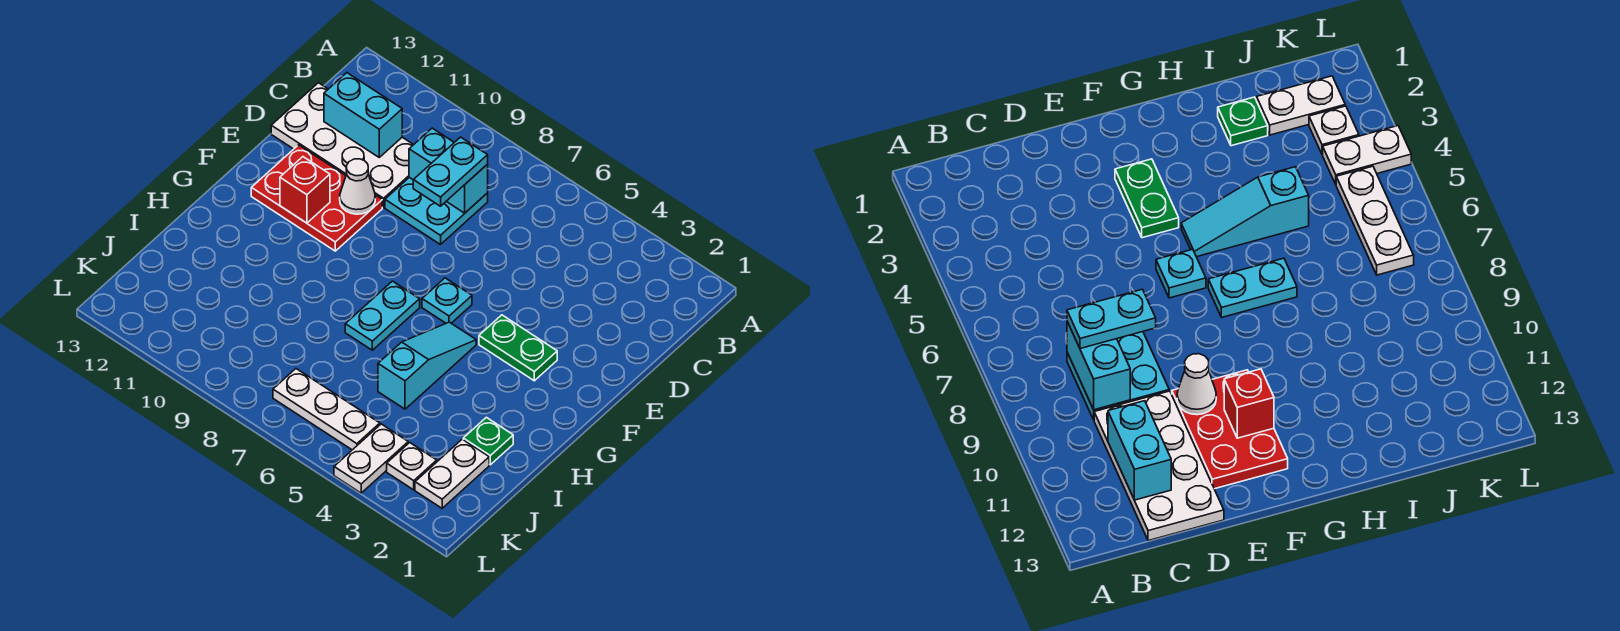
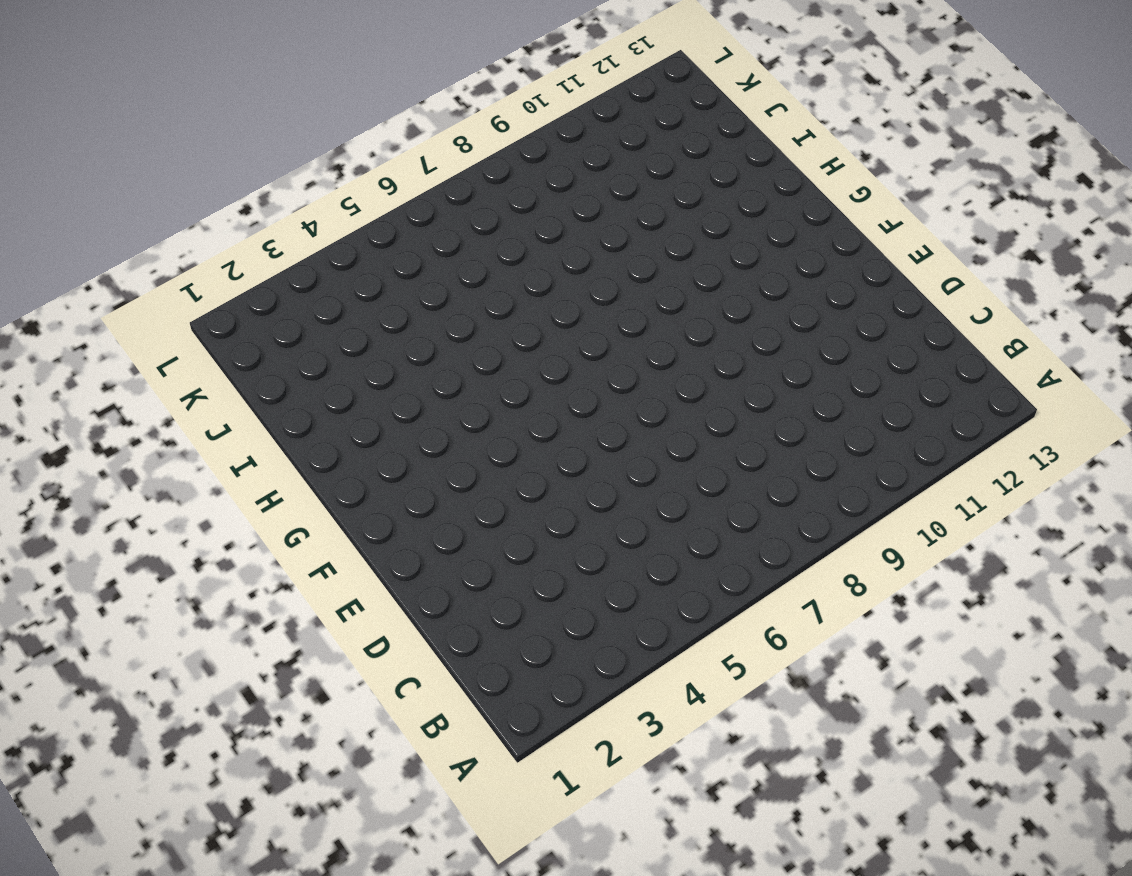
none -> cyan plate C8:D9 level 1
none -> white plate C10:D13 level 1
none -> red plate E10:F12 level 1

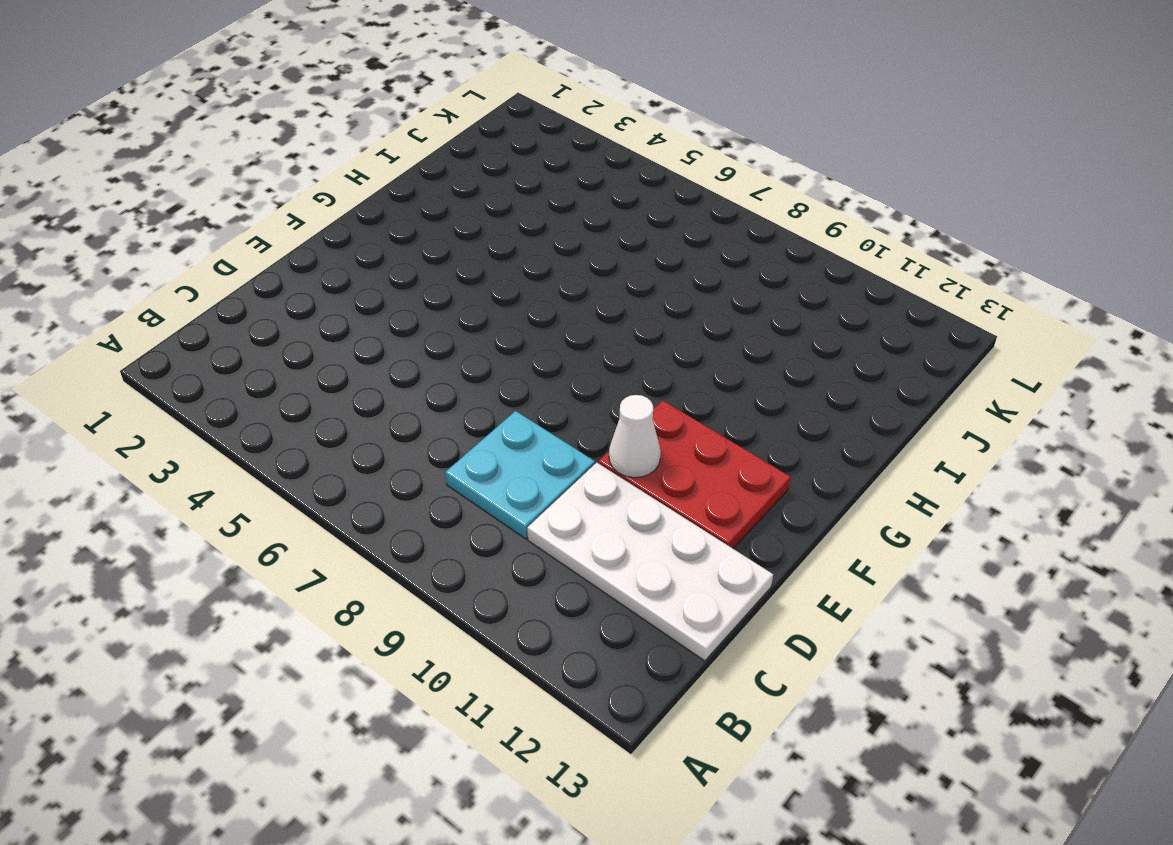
none -> green plate F3:F4 level 1
none -> cyan plate F6 level 1
none -> cyan slope G5:I5 level 1 top I

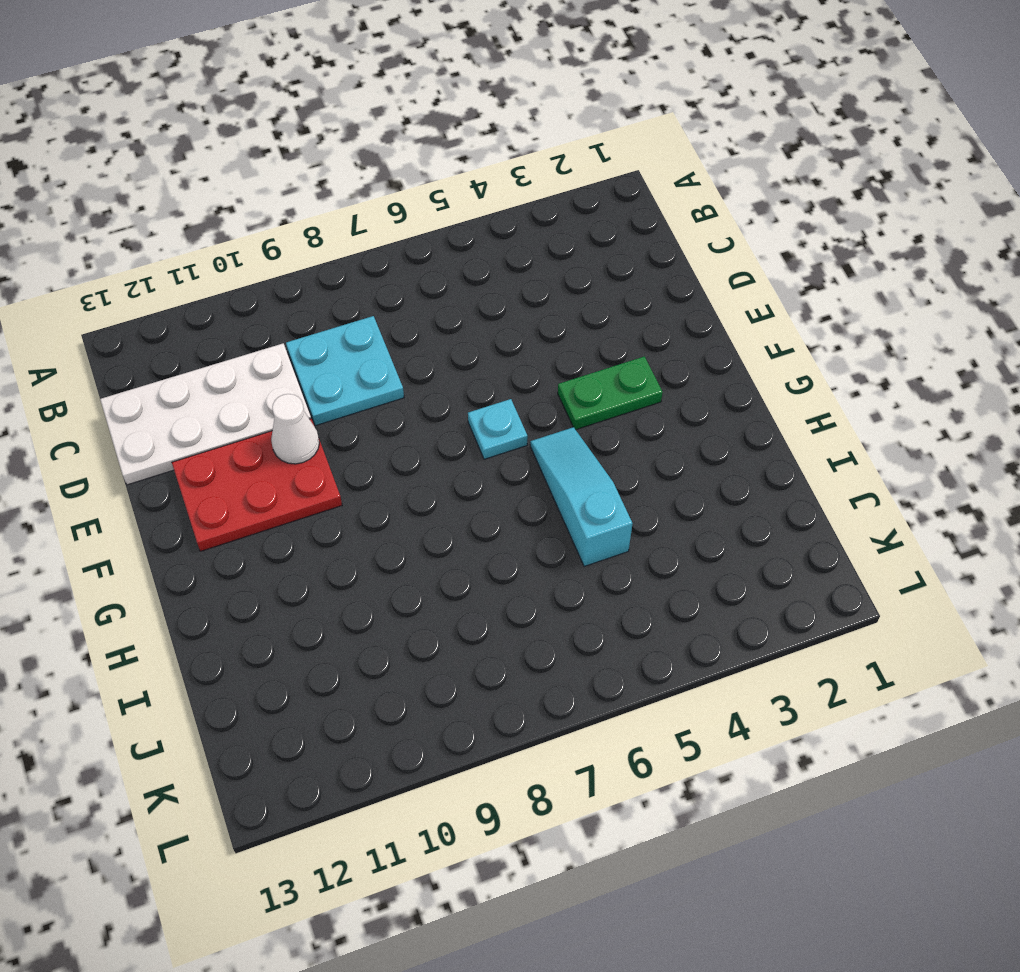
none -> cyan plate G7:H7 level 1
none -> green plate I2 level 1
none -> white plate J2:K2 level 1

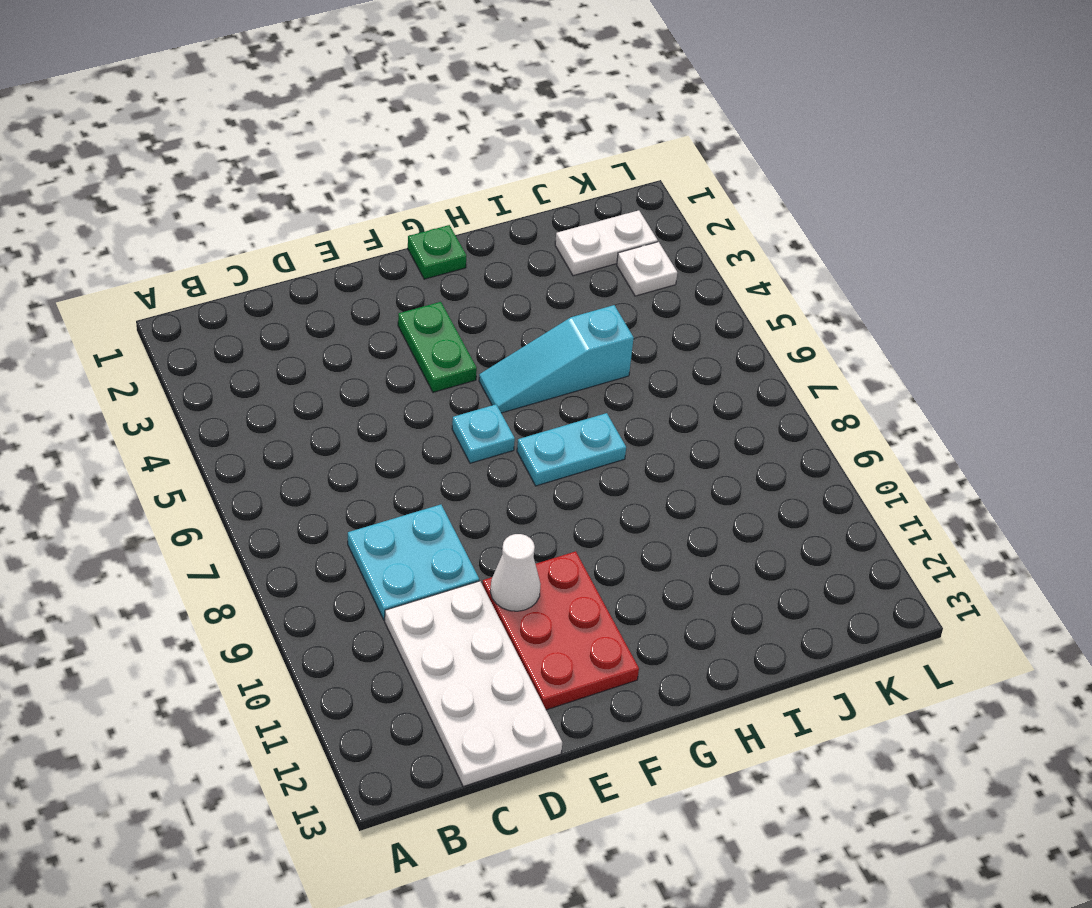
green plate G1 level 1 -> green plate I2 level 1
none -> white plate K4:L4 level 1
none -> white plate K5:K7 level 1
none -> cyan brick C8:C9 level 2

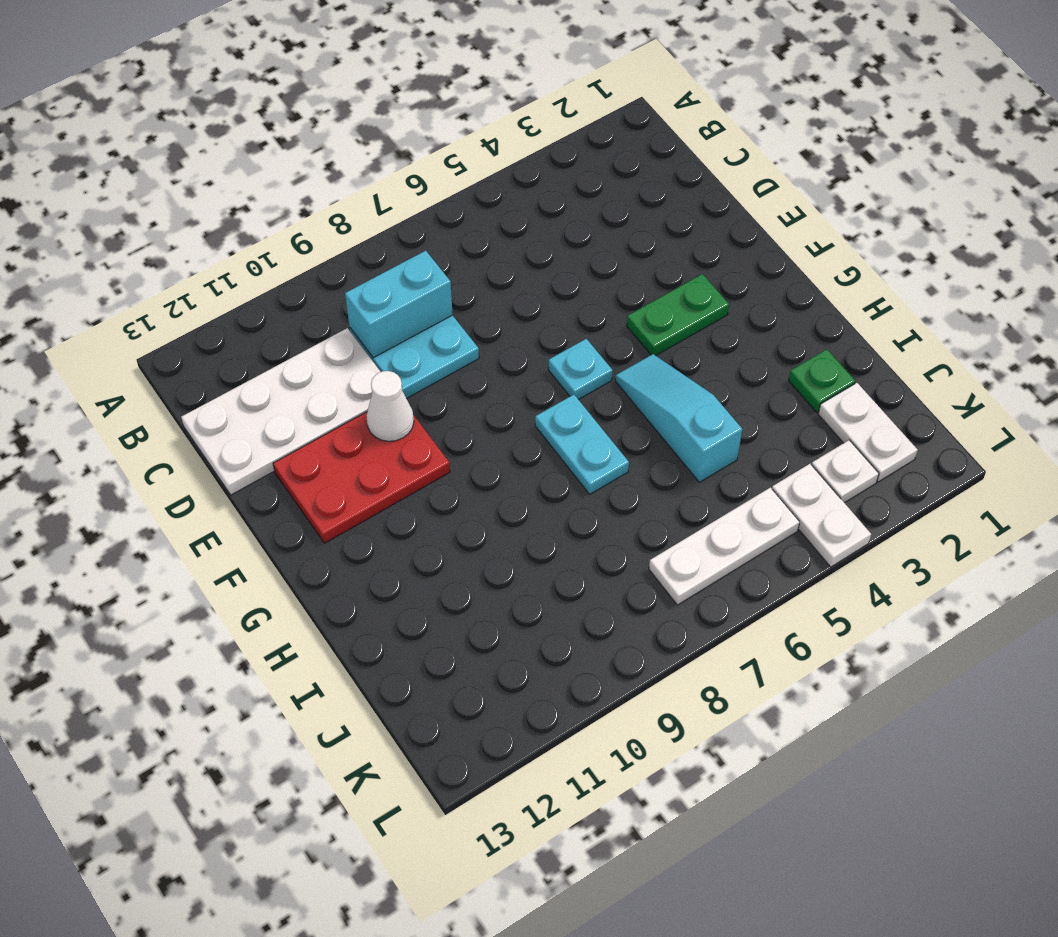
none -> cyan brick C11:C12 level 2
none -> red brick F11 level 2
none -> cyan plate C8:D8 level 3

